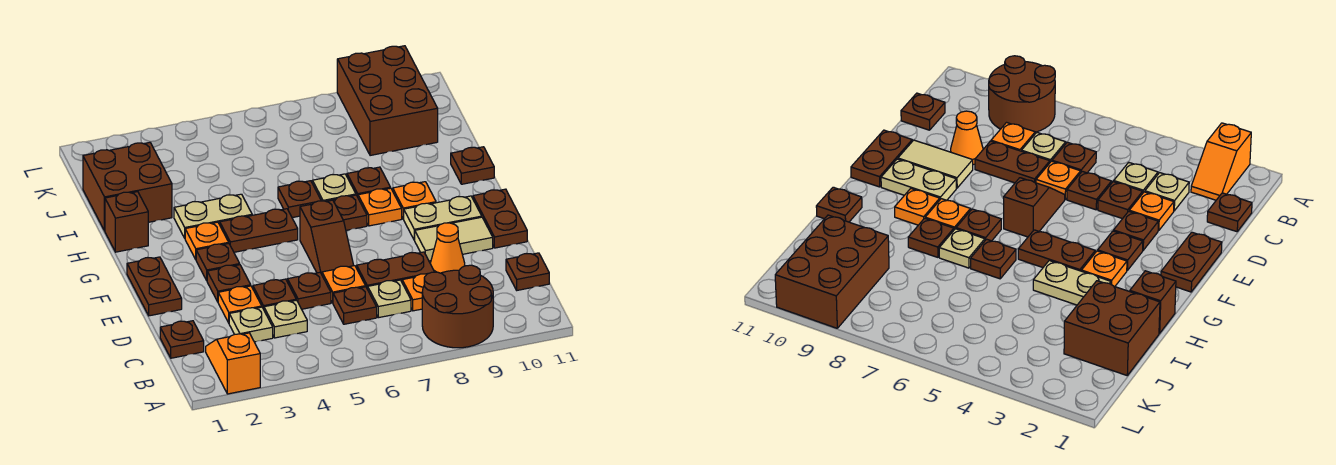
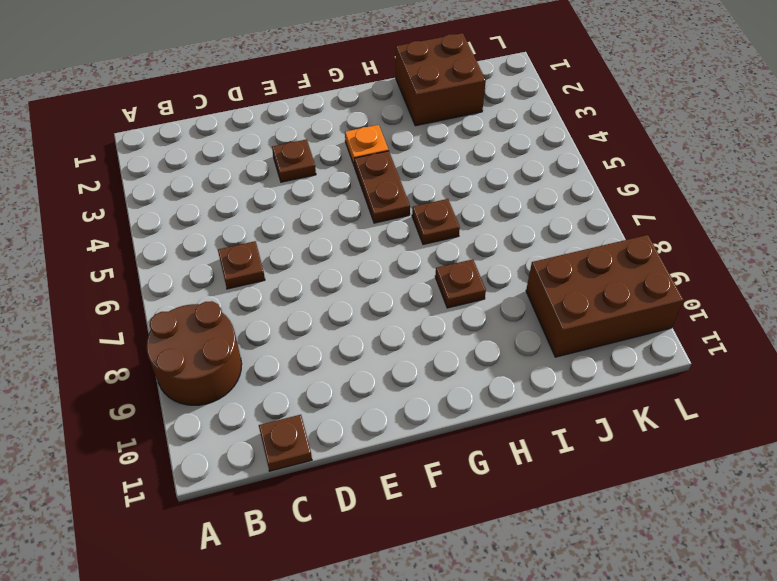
none -> orange slope A2:B2 level 1 top A
none -> brown plate C1 level 1
none -> tan plate C3 level 1
none -> tan plate C4 level 1

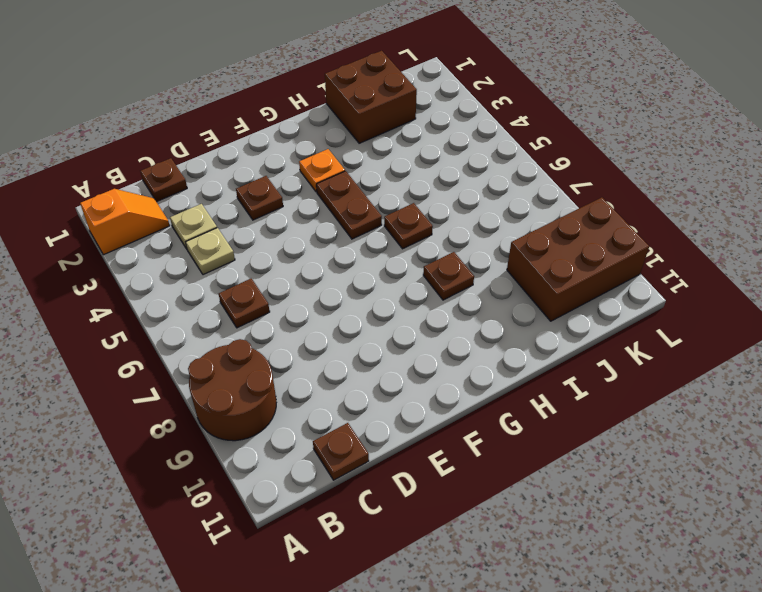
none -> tan plate C7 level 1
none -> orange plate C8 level 1
none -> orange plate D3 level 1
none -> brown plate D4 level 1

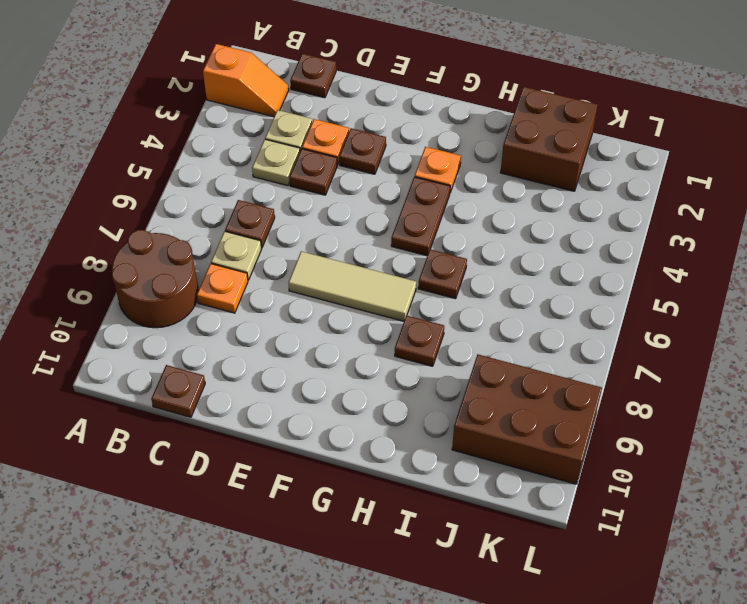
tan tile E7:G7 level 1 -> brown plate G7 level 1
none -> brown plate D5 level 1
none -> orange plate D6 level 1
none -> brown plate D7:D8 level 1
none -> orange cone D9 level 1

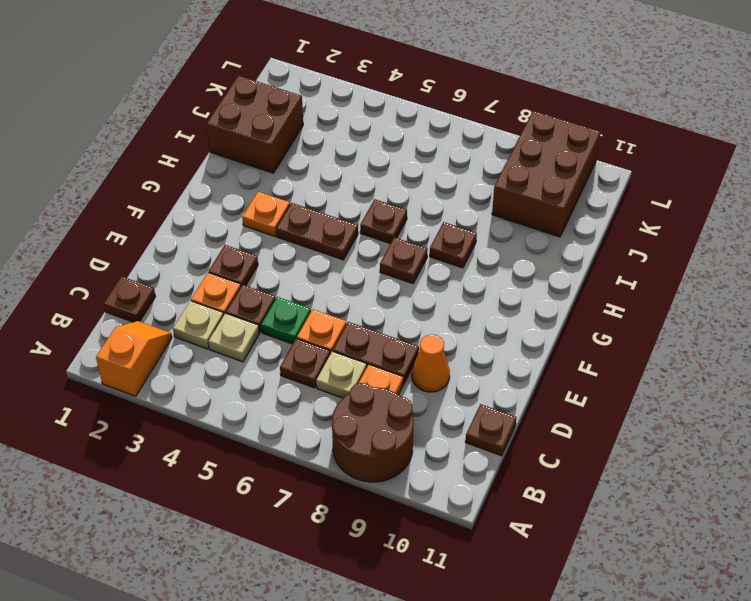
green plate D5 level 1 -> brown plate D5 level 1
none -> brown plate E1:F1 level 1
none -> brown slope E6:F6 level 1 top F
none -> tan tile E9:E10 level 1
none -> brown plate E11:F11 level 1

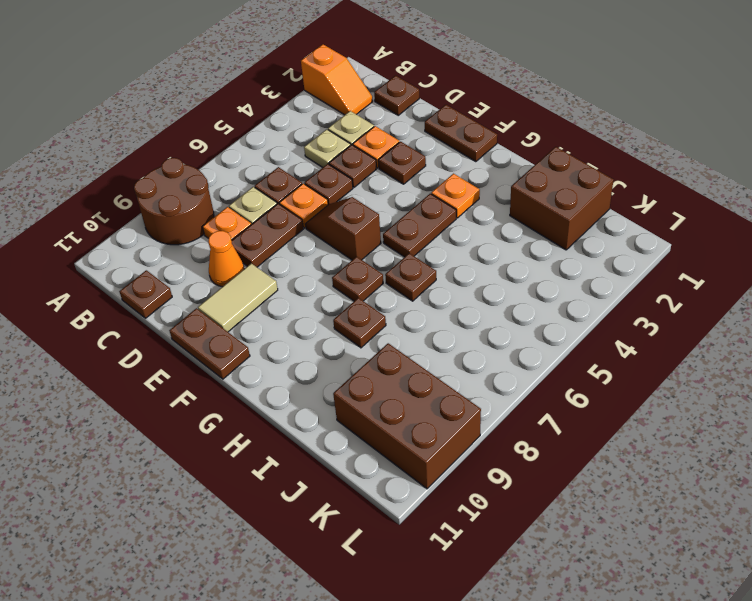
none -> brown plate F3 level 1
none -> tan plate F9:F10 level 1
none -> orange plate G8 level 1
none -> orange plate G9 level 1

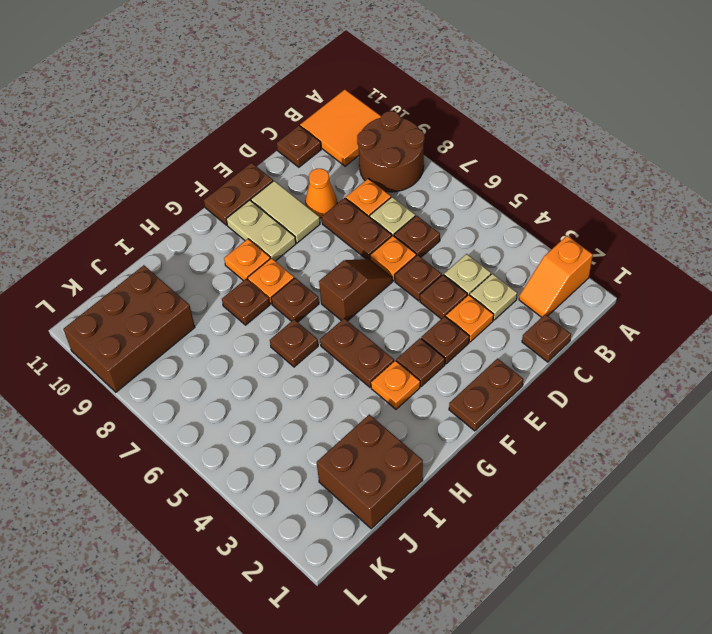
orange tile A10:B11 level 1 -> none
none -> brown brick H1 level 1
none -> tan plate H3:H4 level 1
none -> tan plate H7 level 1
none -> brown plate H11 level 1

